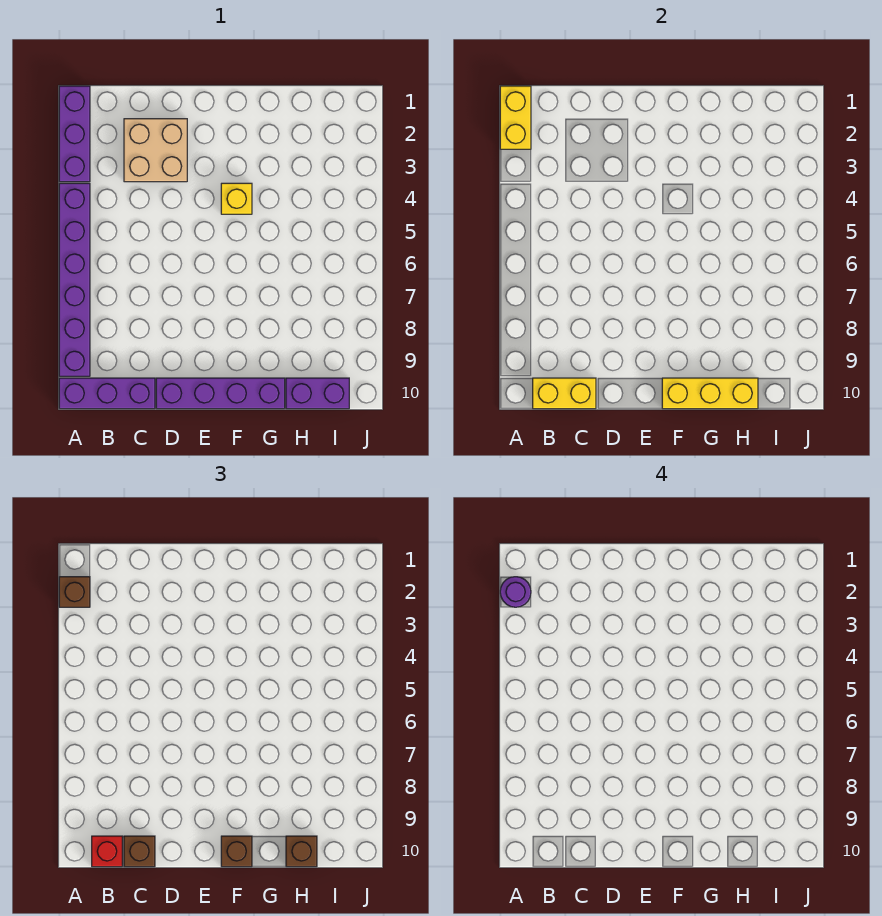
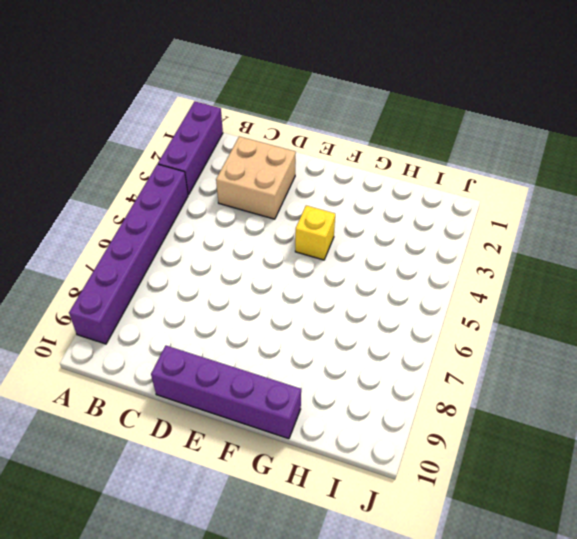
none -> purple brick A10:C10 level 1
none -> purple brick H10:I10 level 1
none -> yellow brick A1:A2 level 2

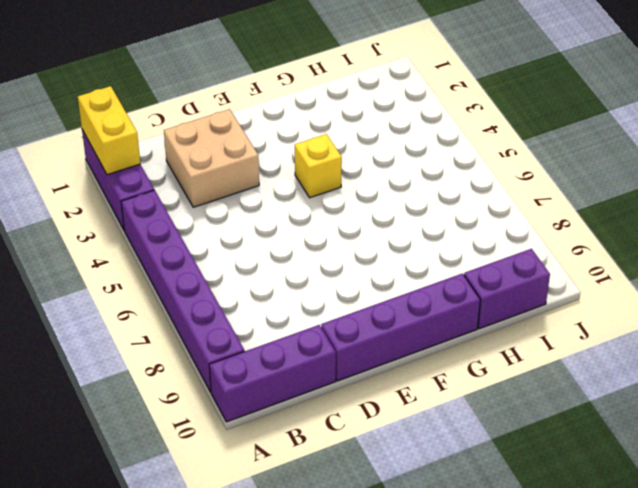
none -> yellow brick B10:C10 level 2
none -> yellow brick F10:H10 level 2
none -> brown brick A2 level 3

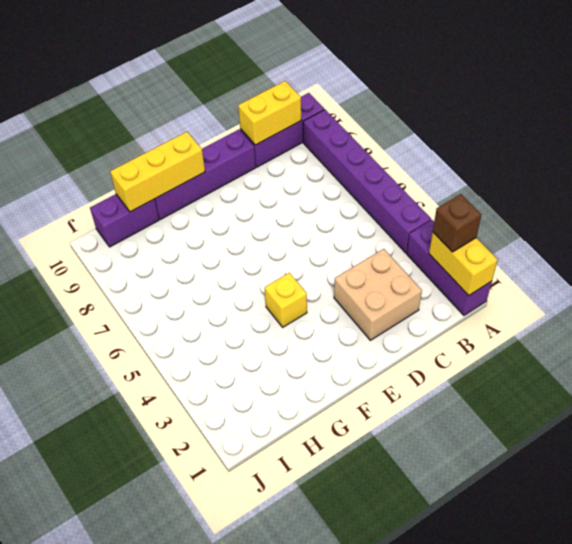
none -> red brick B10 level 3
none -> brown brick C10 level 3
none -> brown brick F10 level 3

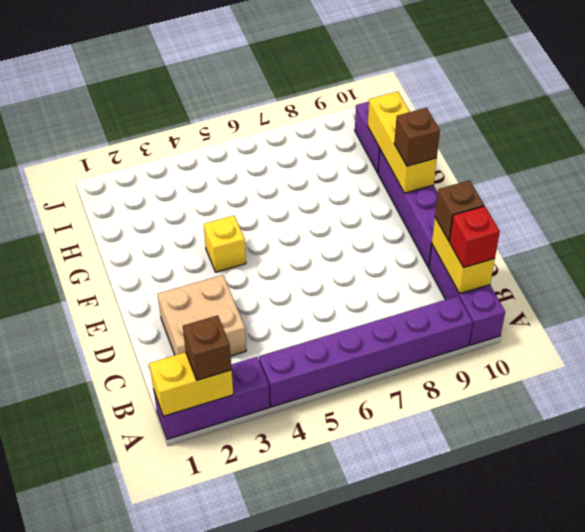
none -> brown brick H10 level 3
none -> purple round brick A2 level 4

